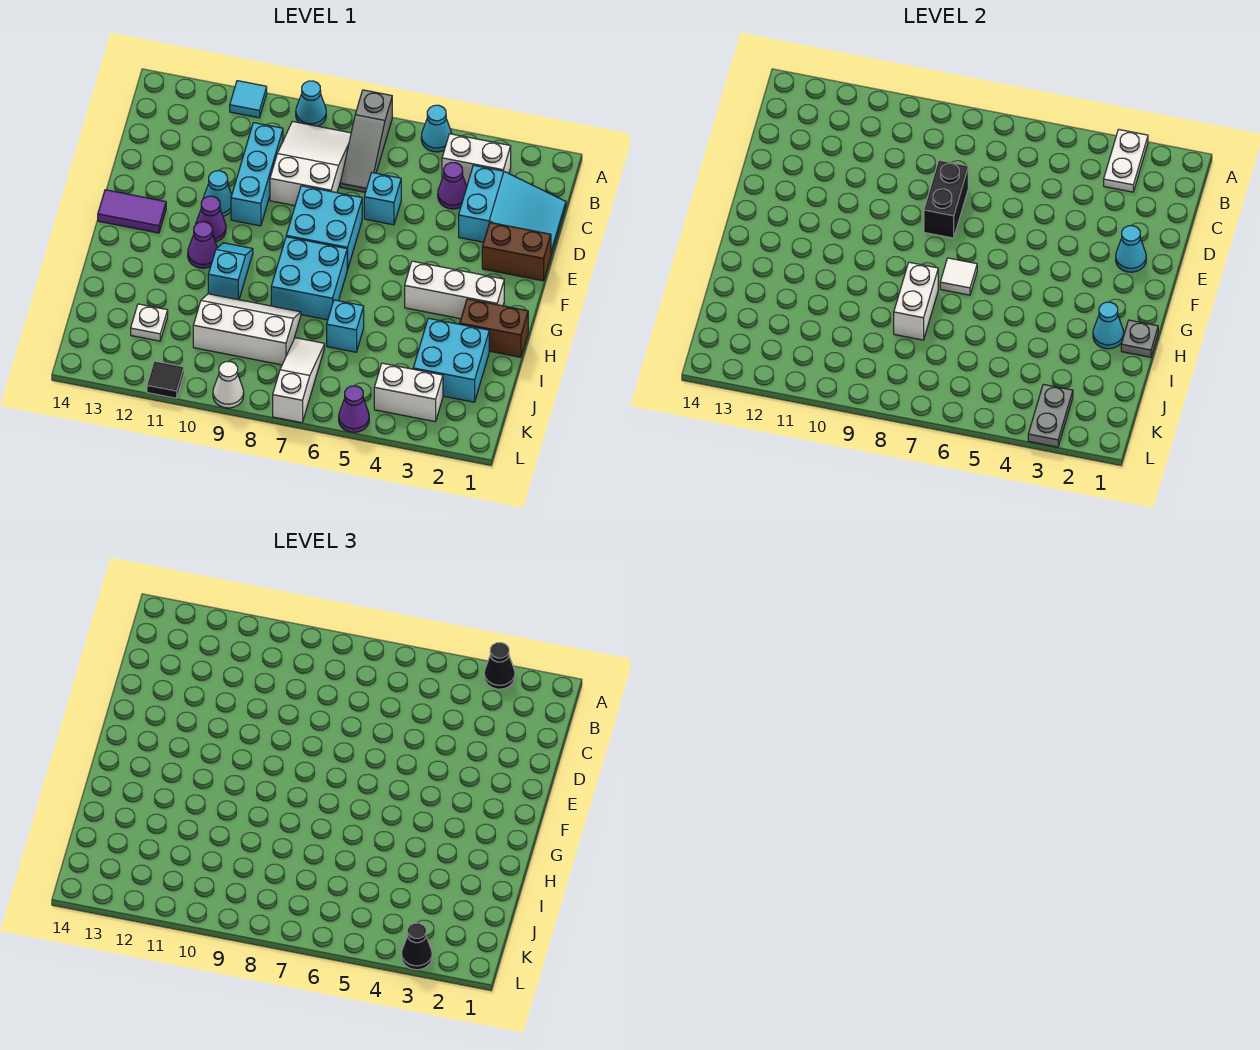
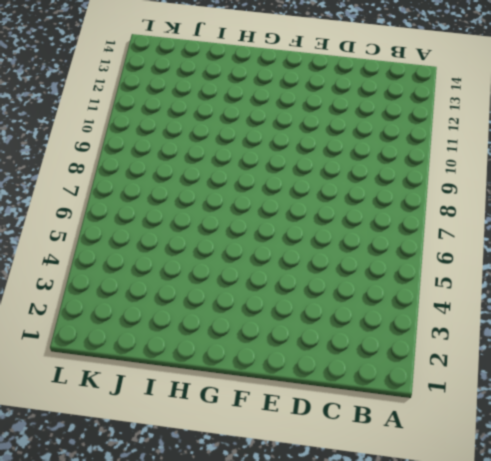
none -> cyan cone A5 level 1
none -> grey slope A7:C7 level 1 top A
none -> cyan cone A9 level 1
none -> cyan tile A11 level 1

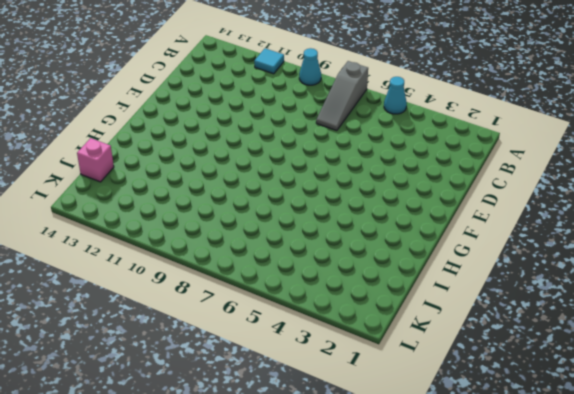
pink brick J14 level 1 -> none
none -> white brick B3:B4 level 1
none -> white slope B8:D9 level 1 top D
none -> cyan slope C1:D3 level 1 top 3
none -> purple cone C4 level 1

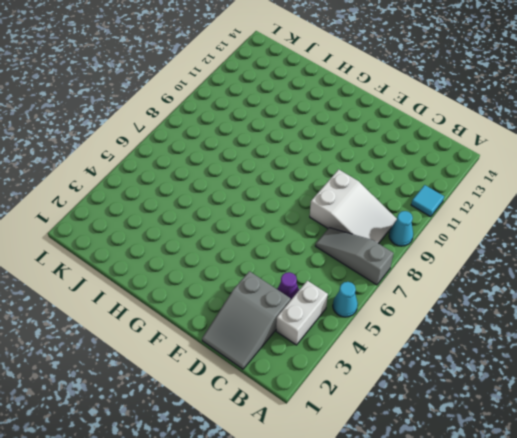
grey slope C1:D3 level 1 top 3 -> cyan slope C1:D3 level 1 top 3
none -> cyan brick C10:E10 level 1
none -> cyan brick D6 level 1
none -> brown brick E1:E2 level 1
none -> cyan brick E7:F8 level 1

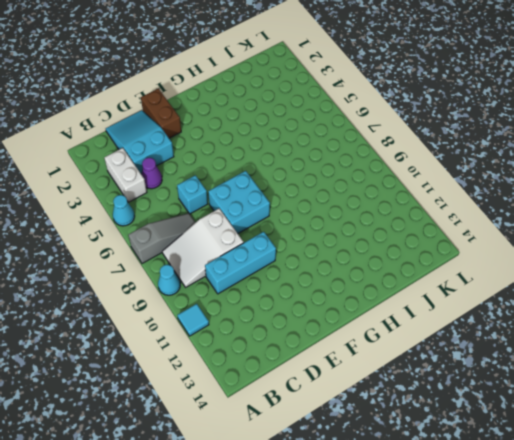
none -> cyan cone E11 level 1
none -> purple cone F11 level 1
none -> purple tile F13:F14 level 1
none -> white brick G2:G4 level 1

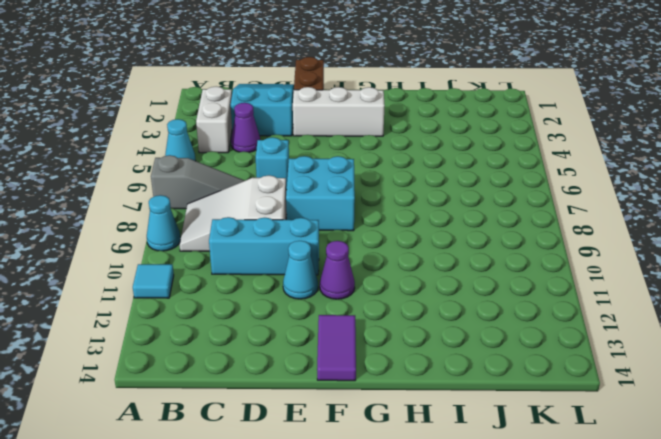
white brick E3:G3 level 1 -> white brick G2:G4 level 1
none -> cyan brick G7:H8 level 1
none -> cyan slope G10:H10 level 1 top H
none -> purple cone G11 level 1
none -> brown brick H1:H2 level 1

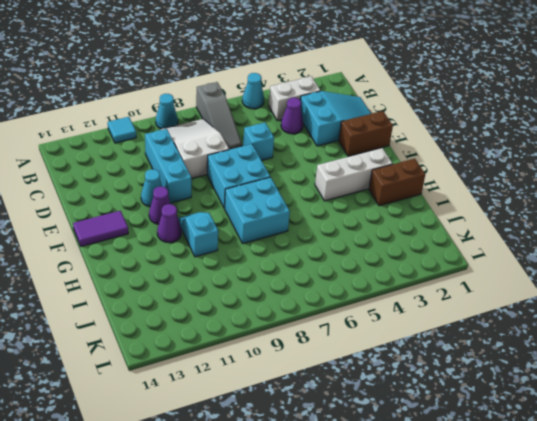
none -> cyan brick I2:J3 level 1
none -> cyan brick I6 level 1
none -> white slope I8:J10 level 1 top J
none -> white slope J7:L7 level 1 top L

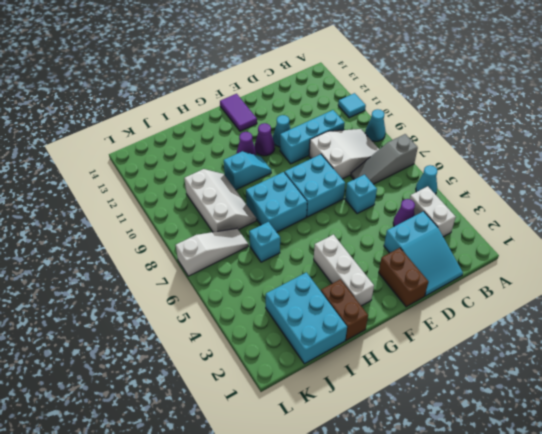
cyan brick I1:J3 level 1 -> cyan brick I2:J3 level 1
none -> white plate J12 level 1
none -> white brick K3:K4 level 1
none -> purple cone L5 level 1
none -> white cone L9 level 1

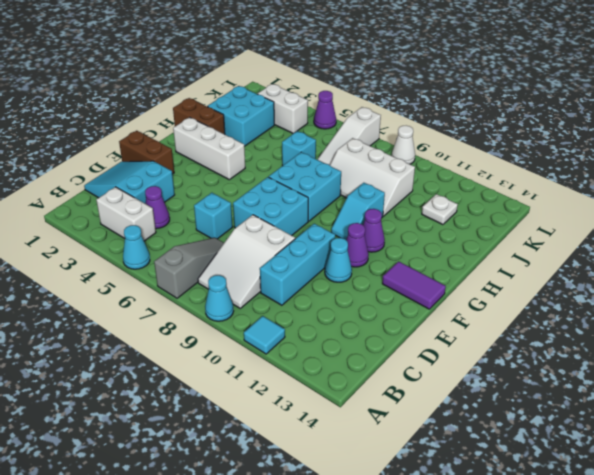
none -> black tile L11 level 1
none -> white plate A3:B3 level 2
none -> black brick D8:E8 level 2
none -> cyan cone E2 level 2

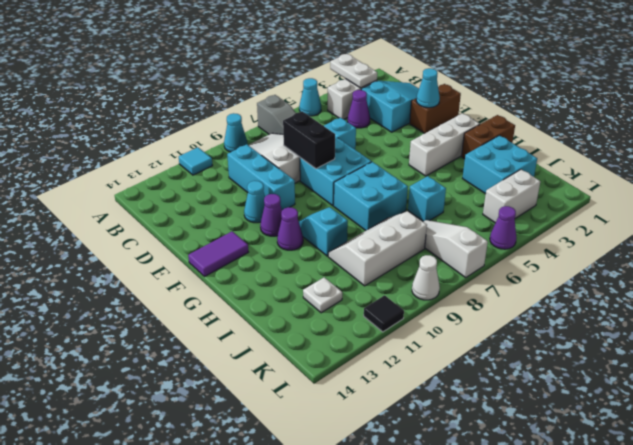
none -> white tile G7 level 2
none -> grey plate H1 level 2
none -> cyan cone H2 level 2
none -> white brick H8:I8 level 2

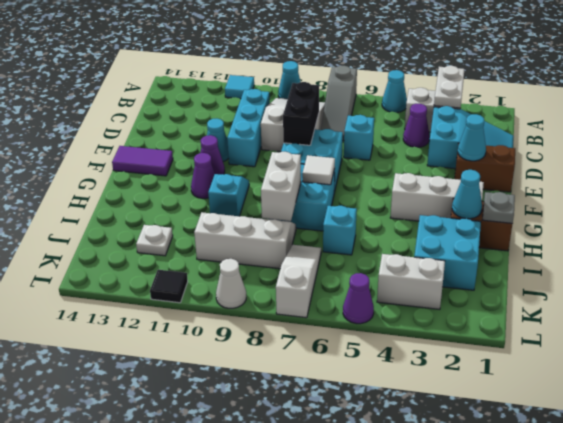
none -> grey plate K3:L3 level 2
none -> black cone A3 level 3
none -> black cone L3 level 3

